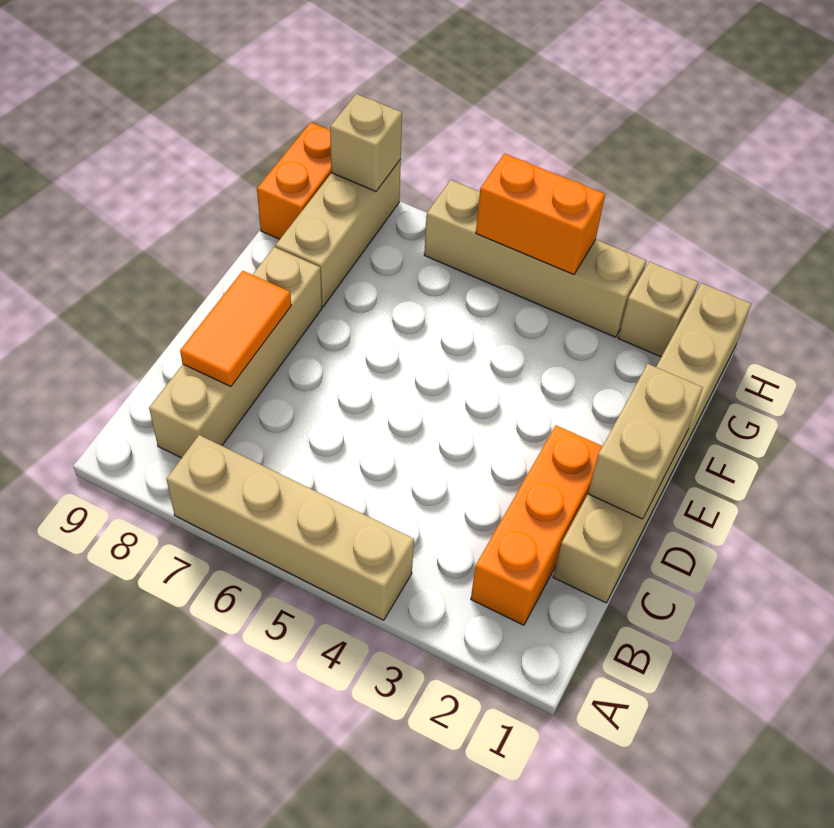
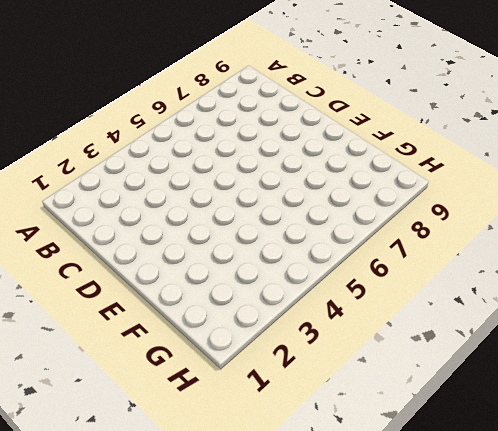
none -> tan brick A4:A7 level 1
none -> orange brick B2:D2 level 1
none -> tan brick B8:E8 level 1

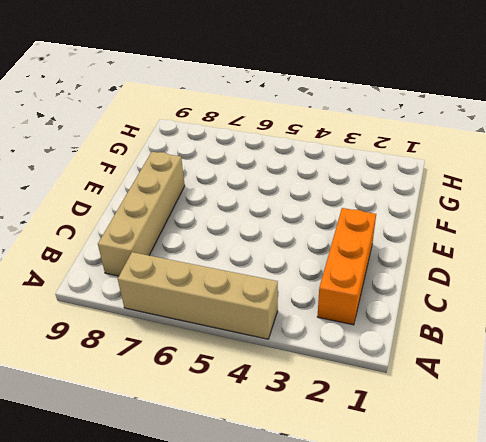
none -> tan brick C1:H1 level 1
none -> tan brick F8:H8 level 1
none -> orange brick G9:H9 level 1

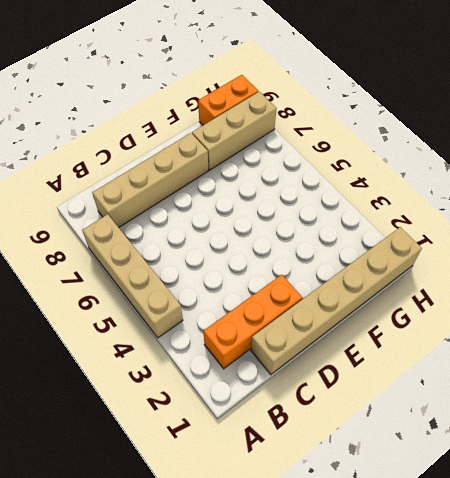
none -> tan brick H2 level 1
none -> tan brick H3:H6 level 1
none -> orange tile C8:D8 level 2

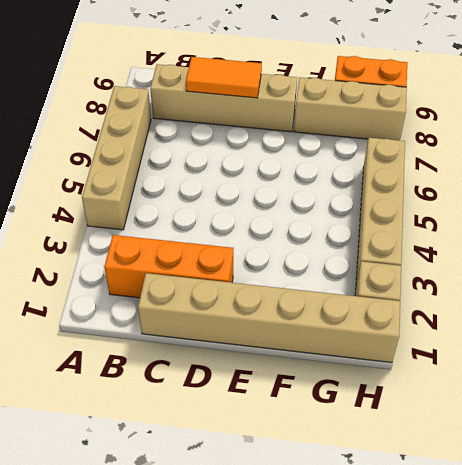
none -> tan brick D1:E1 level 2
none -> orange brick H4:H5 level 2
none -> tan brick H8 level 2

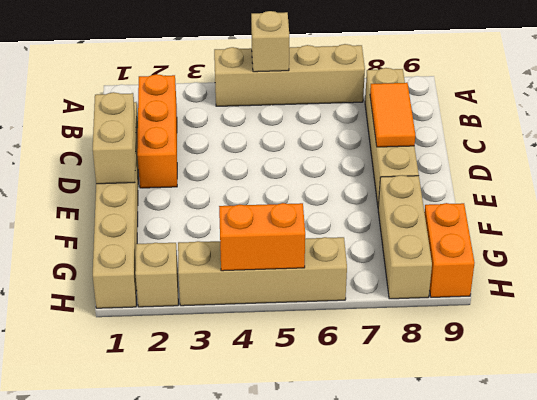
tan brick A5 level 2 -> tan brick H8 level 2

